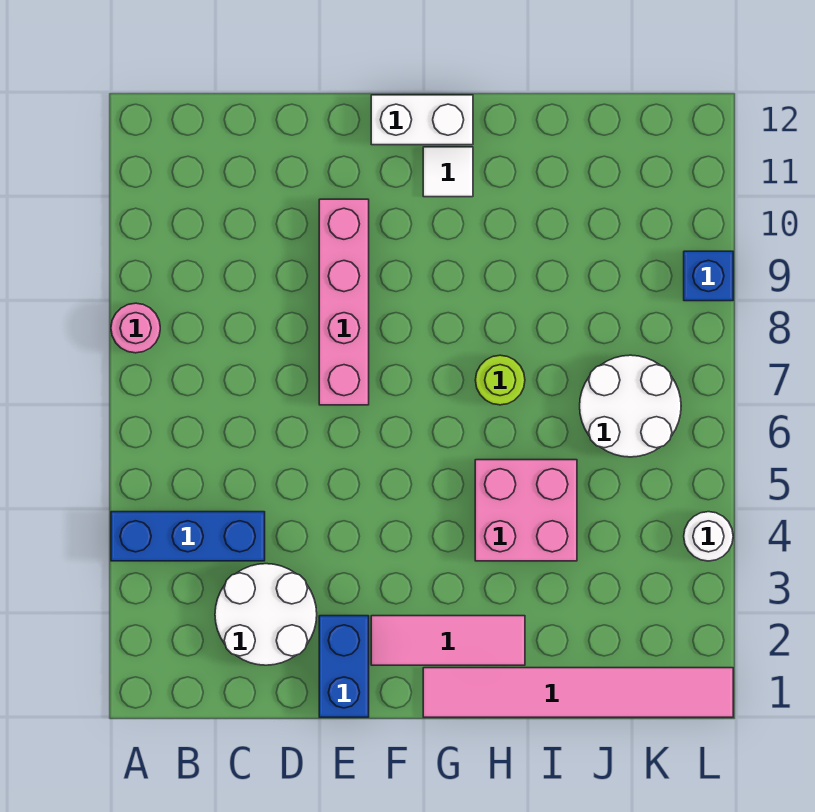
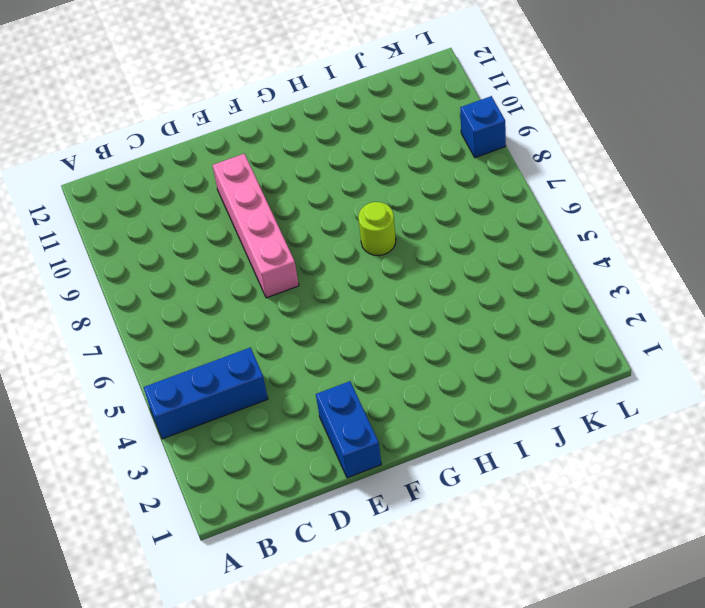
none -> pink round brick A8 level 1
none -> white round brick C2:D3 level 1
none -> pink tile F2:H2 level 1

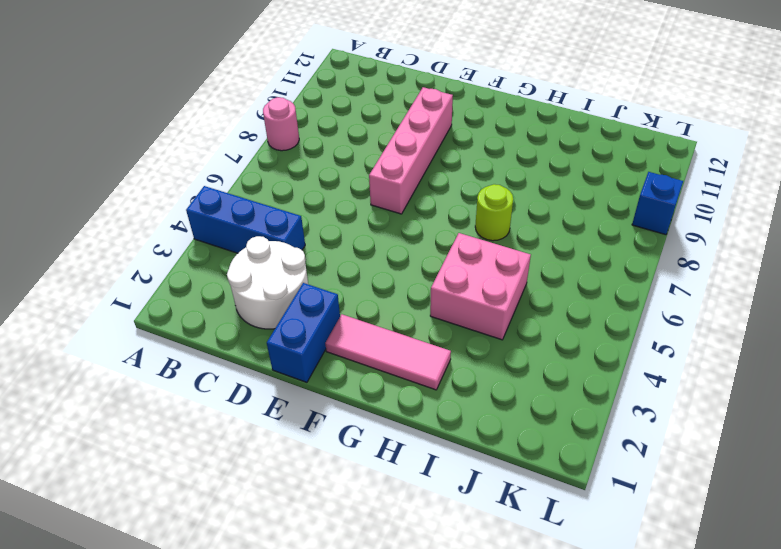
none -> white brick F12:G12 level 1
none -> pink tile G1:L1 level 1
none -> white tile G11 level 1

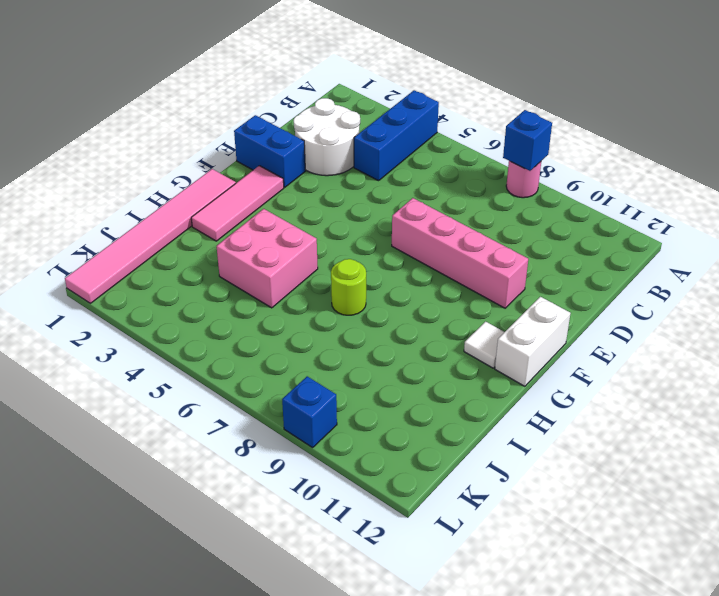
blue brick A8 level 2 -> none
none -> white round brick J6:K7 level 1
none -> white round brick L4 level 1

